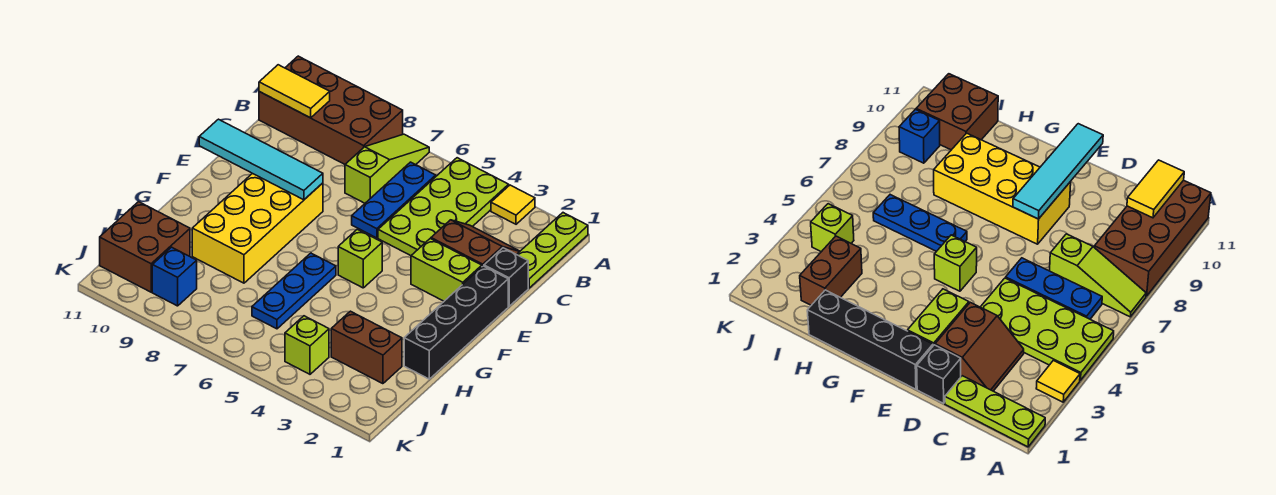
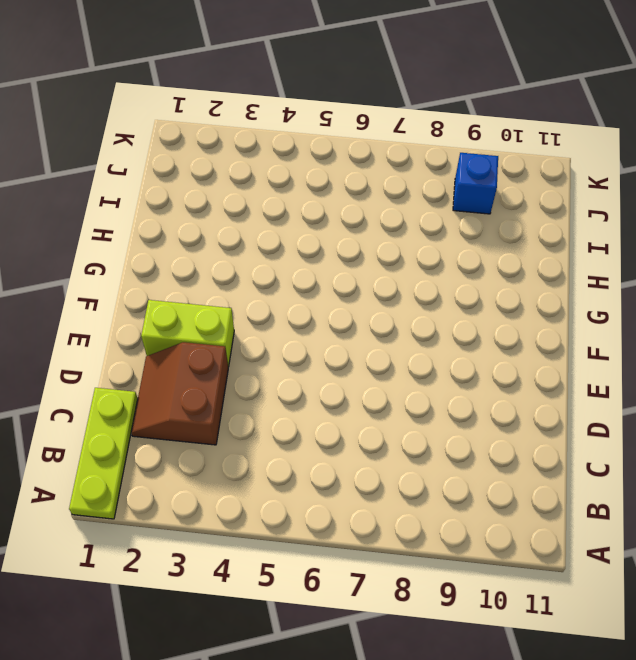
brown slope C2:D3 level 1 top 3 -> brown slope C2:D3 level 1 top D
none -> yellow tile A3 level 1
none -> lime plate A4:D5 level 1
none -> lime slope A7:C7 level 1 top C

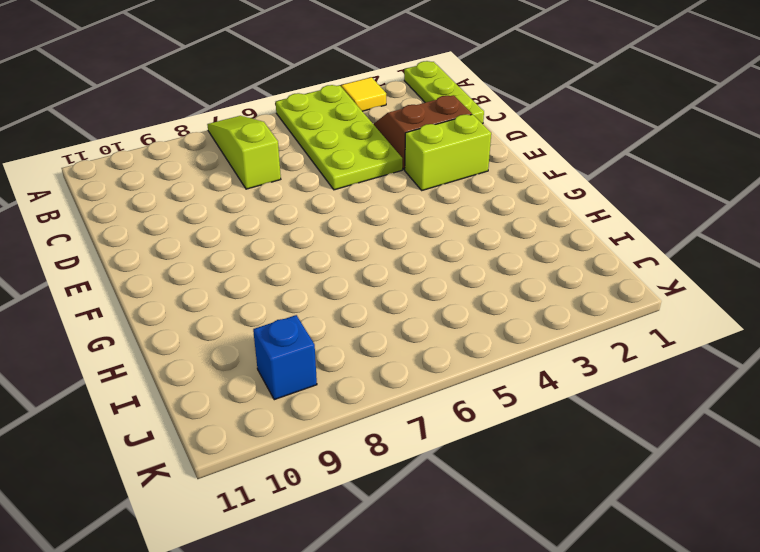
none -> brown brick A8:B11 level 1
none -> blue plate B6:D6 level 1
none -> black brick D1 level 1

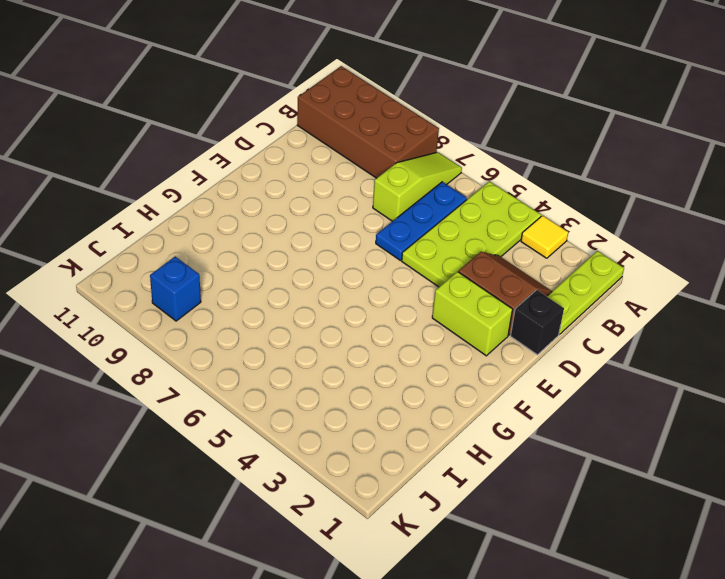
none -> black brick E1:H1 level 1
none -> yellow brick E8:H9 level 1
none -> lime brick F5 level 1

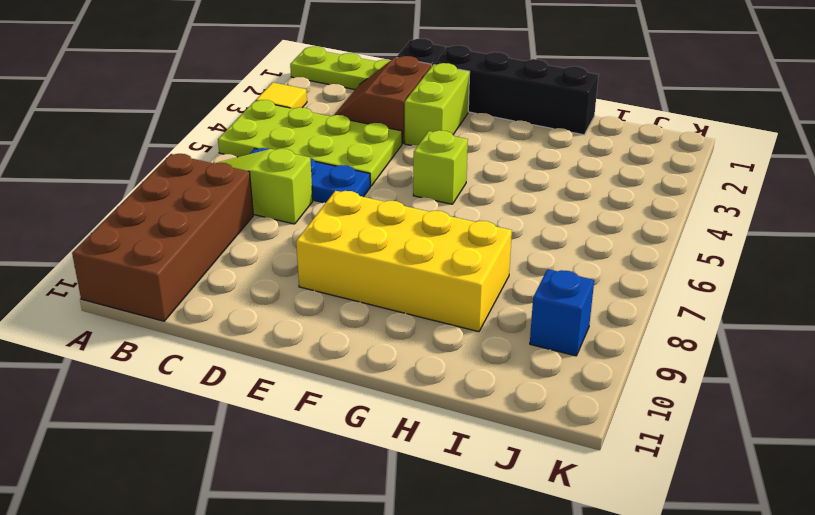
none -> blue plate G6:I6 level 1
none -> brown brick I2:I3 level 1
none -> brown brick I10:J11 level 1

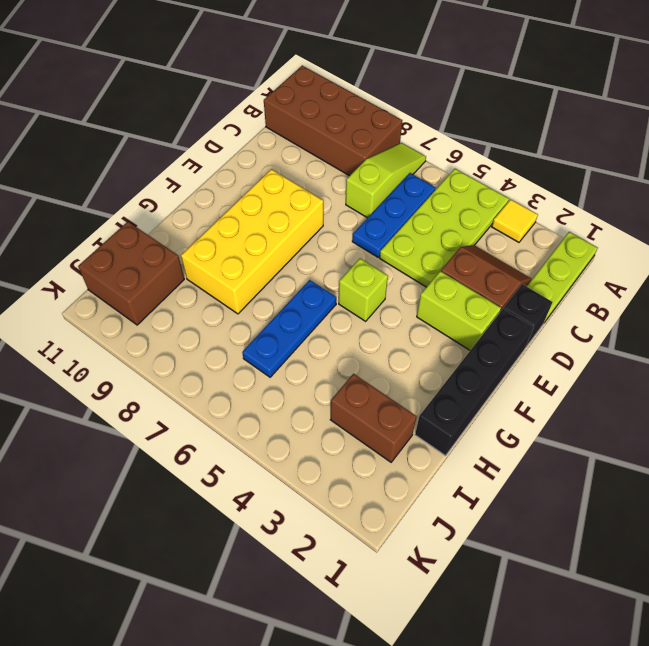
none -> lime brick J4 level 1
none -> blue brick J9 level 1
none -> yellow tile B10:B11 level 2

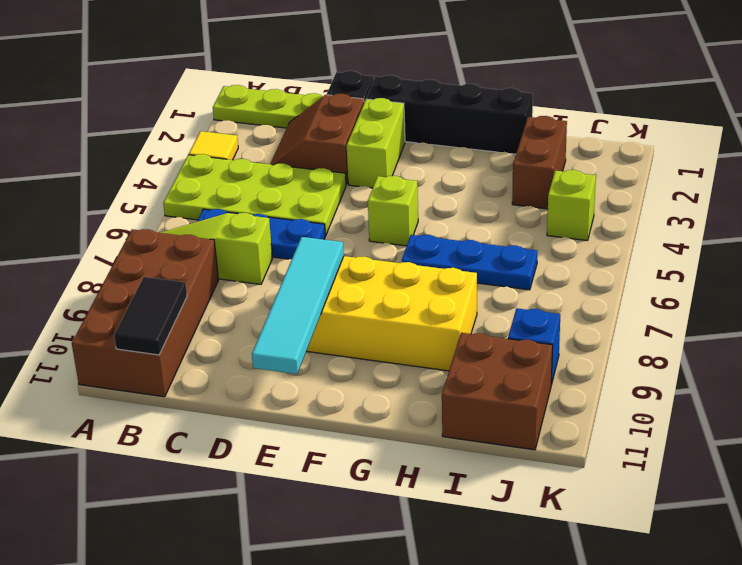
black tile B10:B11 level 2 -> yellow tile B10:B11 level 2

